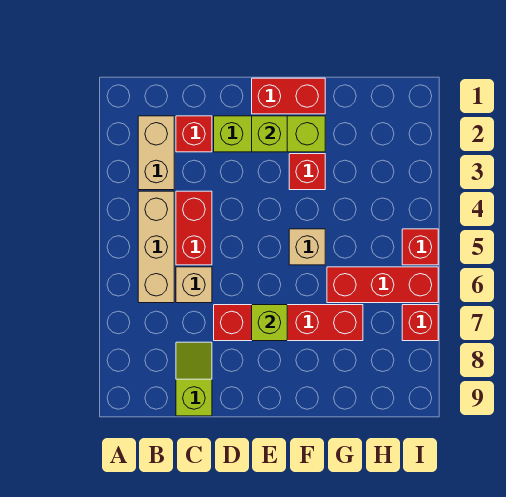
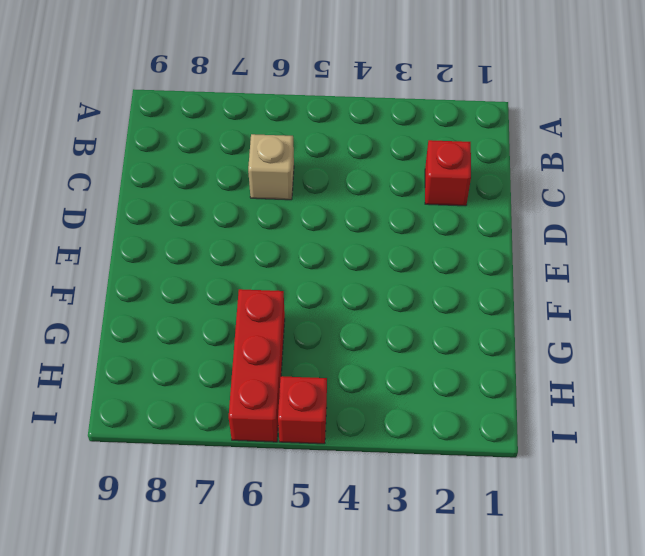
none -> tan brick B2:B3 level 1
none -> tan brick B4:B6 level 1
none -> red brick C4:C5 level 1

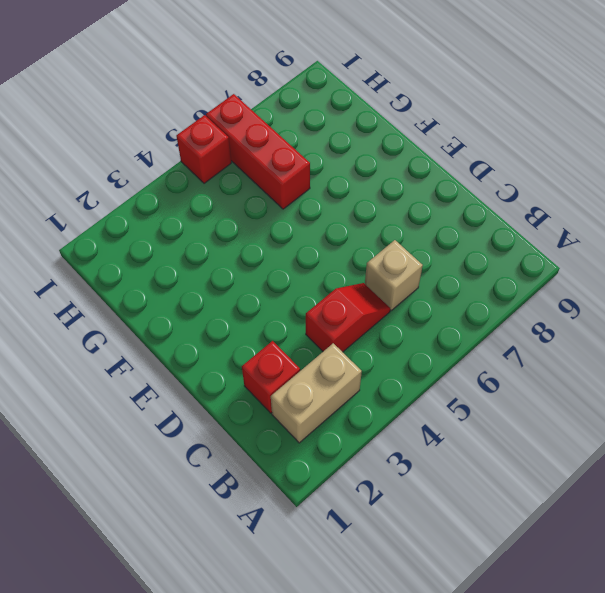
red slope C4:C5 level 1 top 4 -> red brick C4:C5 level 1
none -> tan brick B4:B6 level 1
none -> lime slope C8:C9 level 1 top 9
none -> lime brick D2:F2 level 1

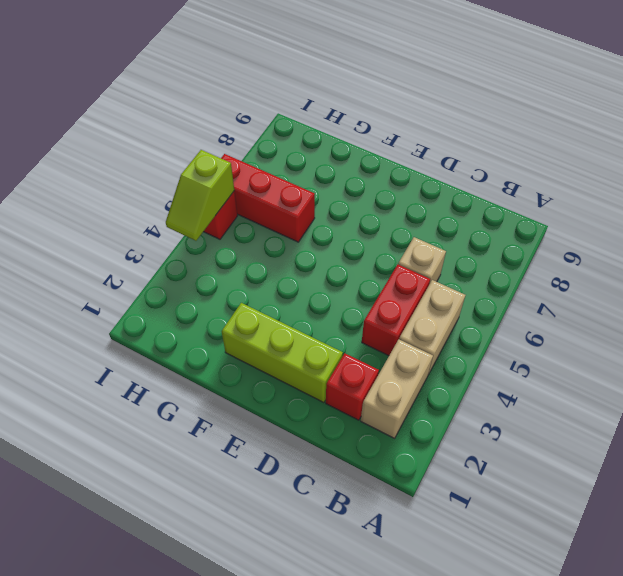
tan brick B4:B5 level 1 -> tan brick B4:B6 level 1
lime slope I4:I5 level 2 top 5 -> lime slope C8:C9 level 1 top 9
none -> red brick D7:G7 level 1
none -> red brick E1:F1 level 1
none -> red brick F3 level 1

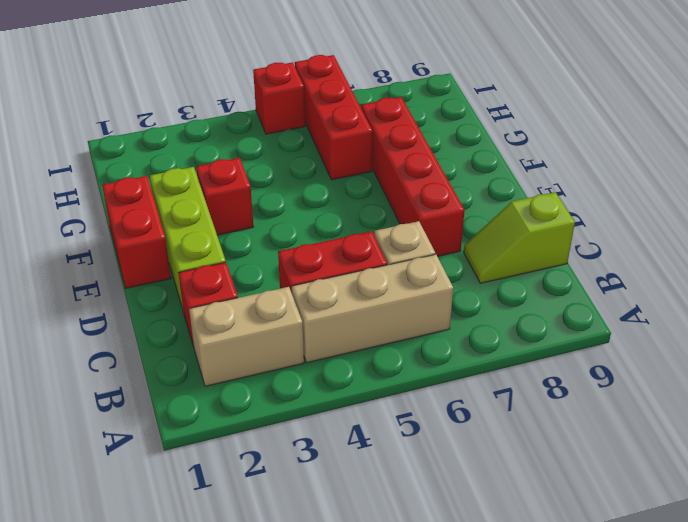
none -> tan brick F5 level 1
none -> red brick I7 level 1
none -> lime brick E2 level 2

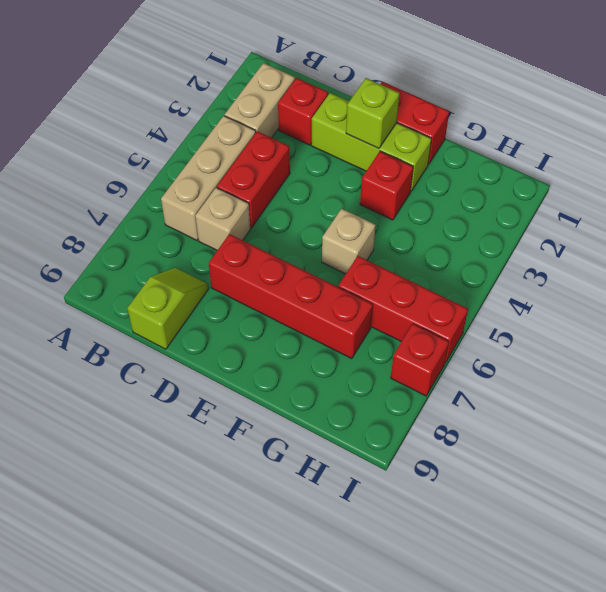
none -> red brick I5 level 1
none -> lime brick E7 level 2

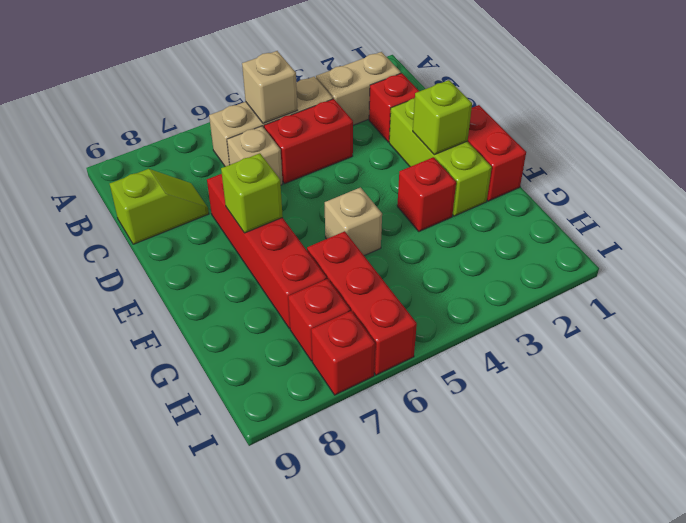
tan brick B5 level 2 -> none
red brick H7 level 1 -> red brick I5 level 1

